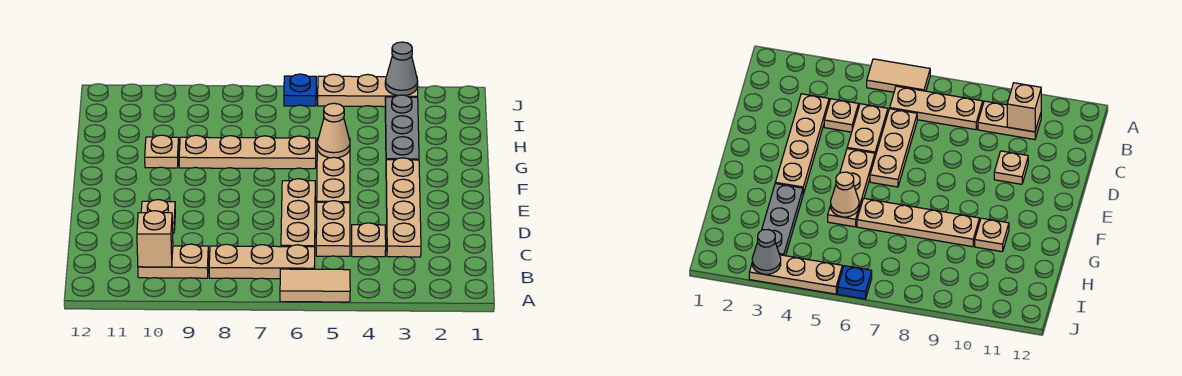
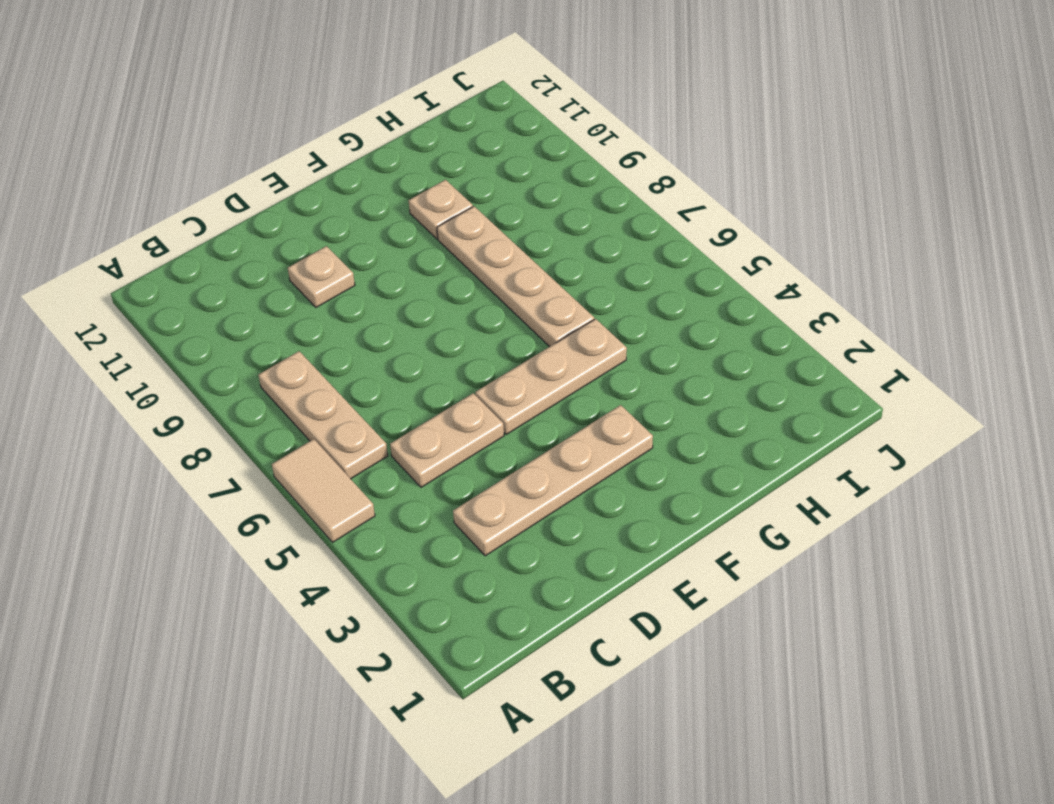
none -> tan plate B9:B10 level 1
none -> tan plate C4 level 1
none -> tan plate C6:E6 level 1

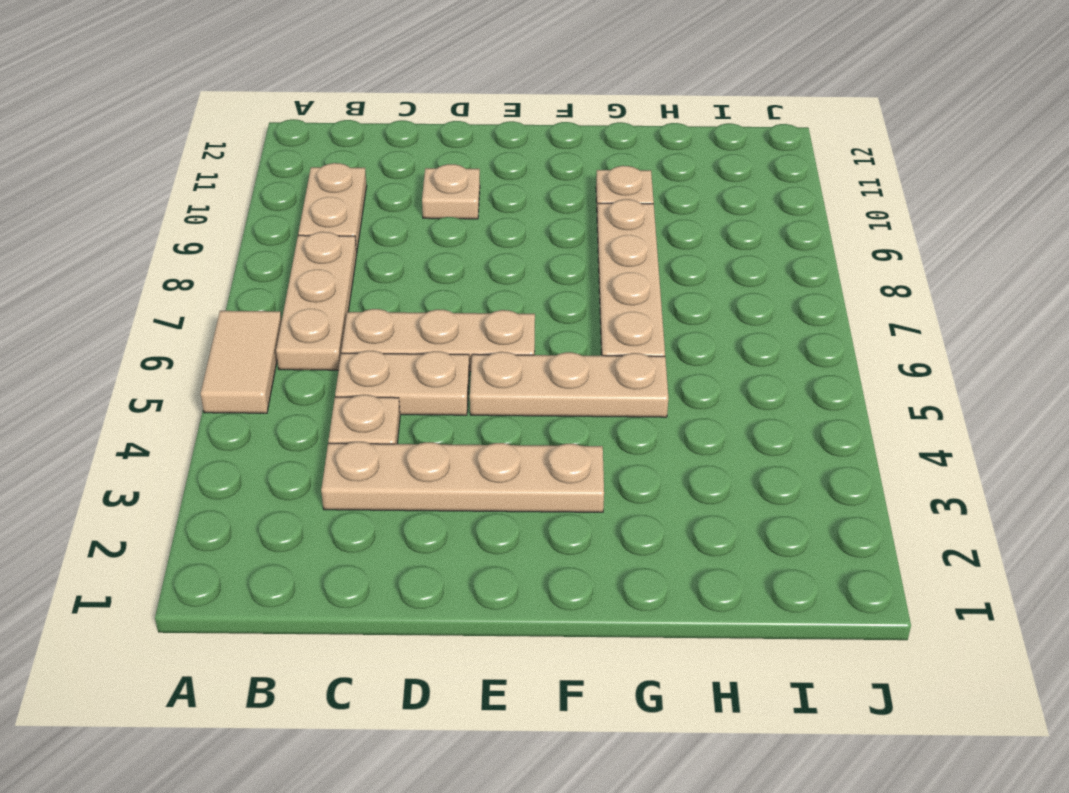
none -> grey plate G3:I3 level 1
none -> tan plate J3:J5 level 1
none -> blue plate J6 level 1

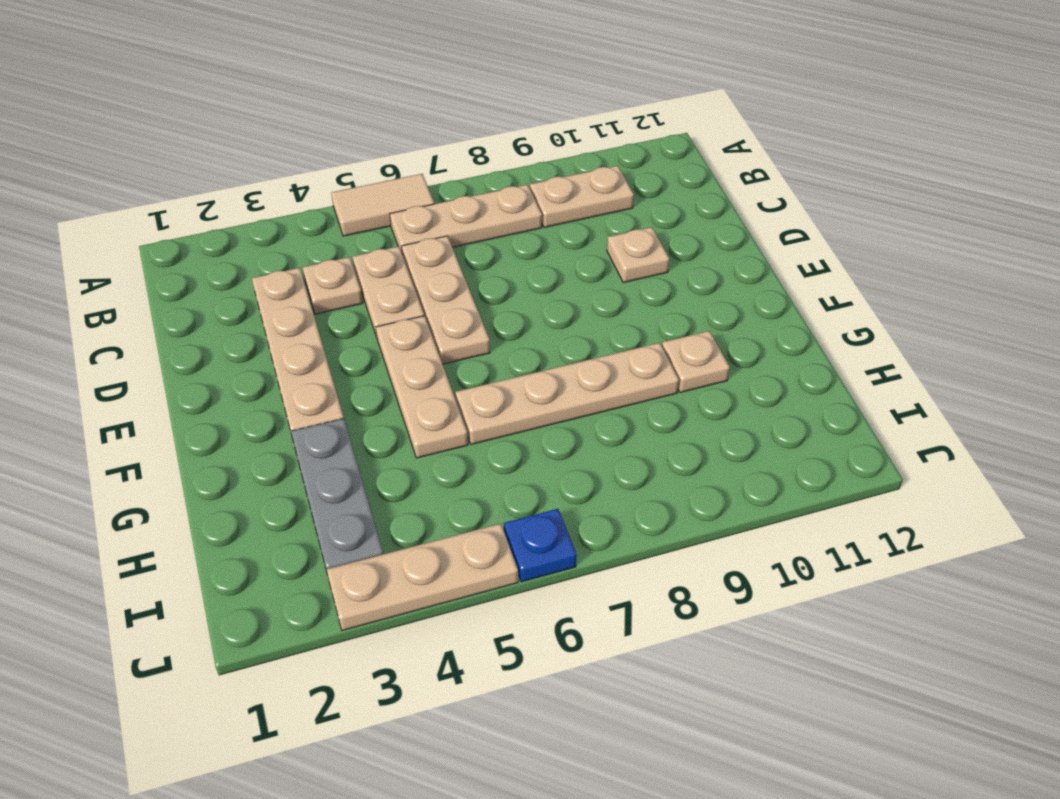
none -> tan brick B10 level 2
none -> tan cone G5 level 2
none -> grey cone J3 level 2

